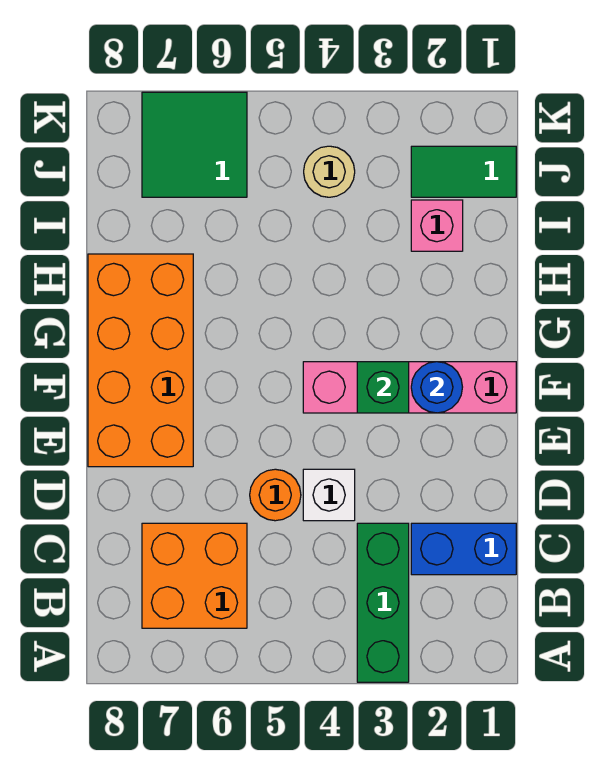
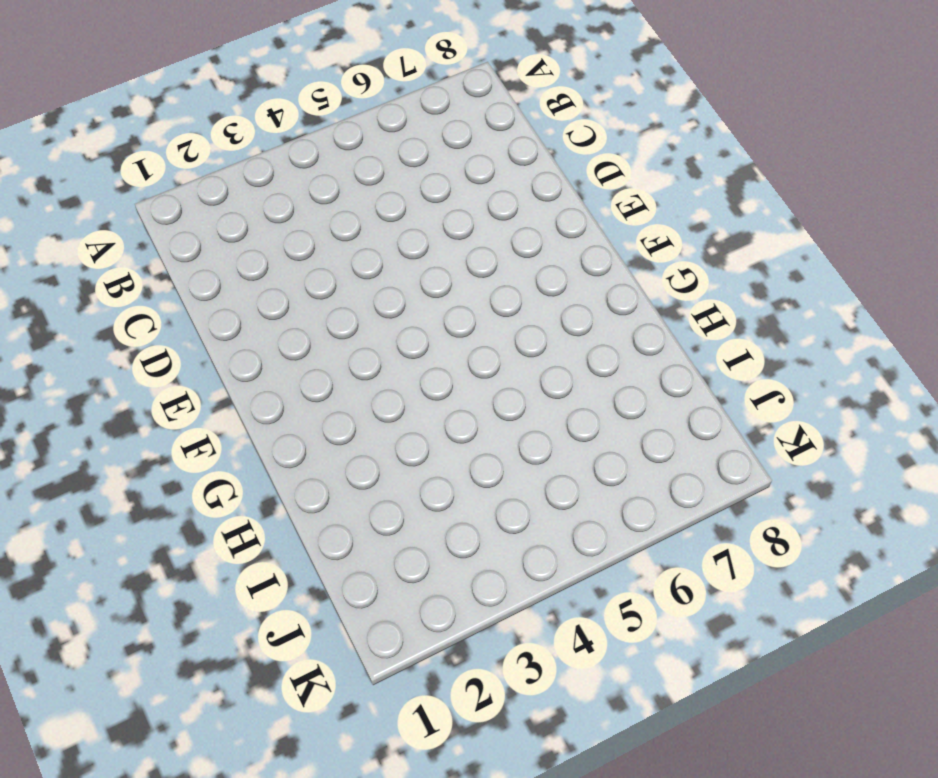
none -> green brick A3:C3 level 1
none -> orange brick B6:C7 level 1
none -> blue brick C1:C2 level 1

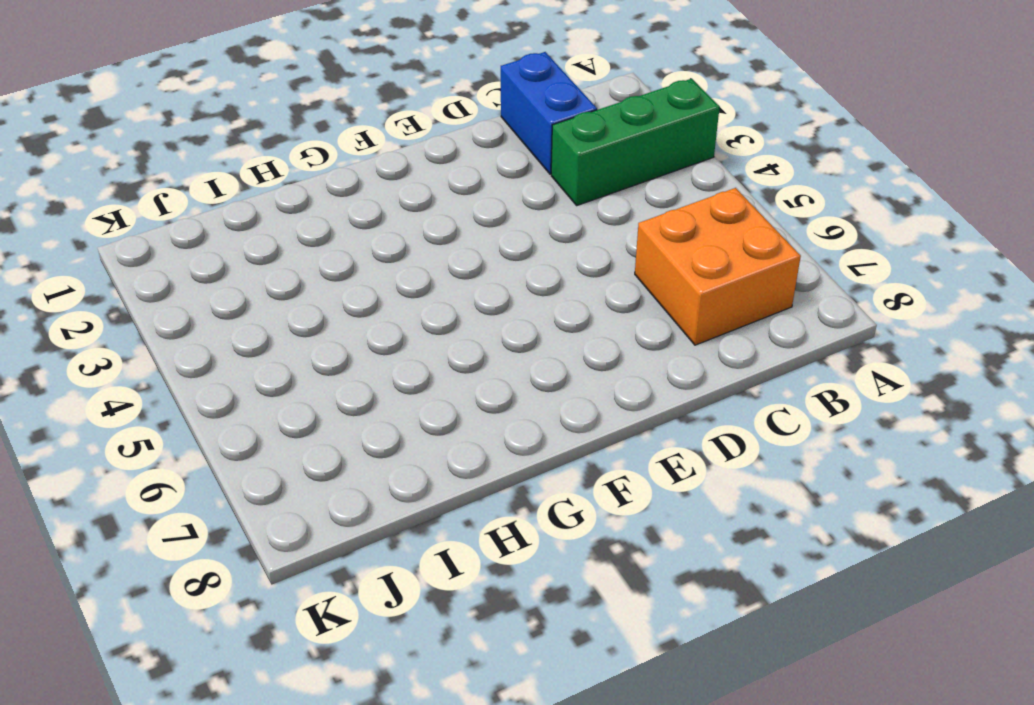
none -> white brick D4 level 1
none -> orange round brick D5 level 1
none -> orange brick E7:H8 level 1

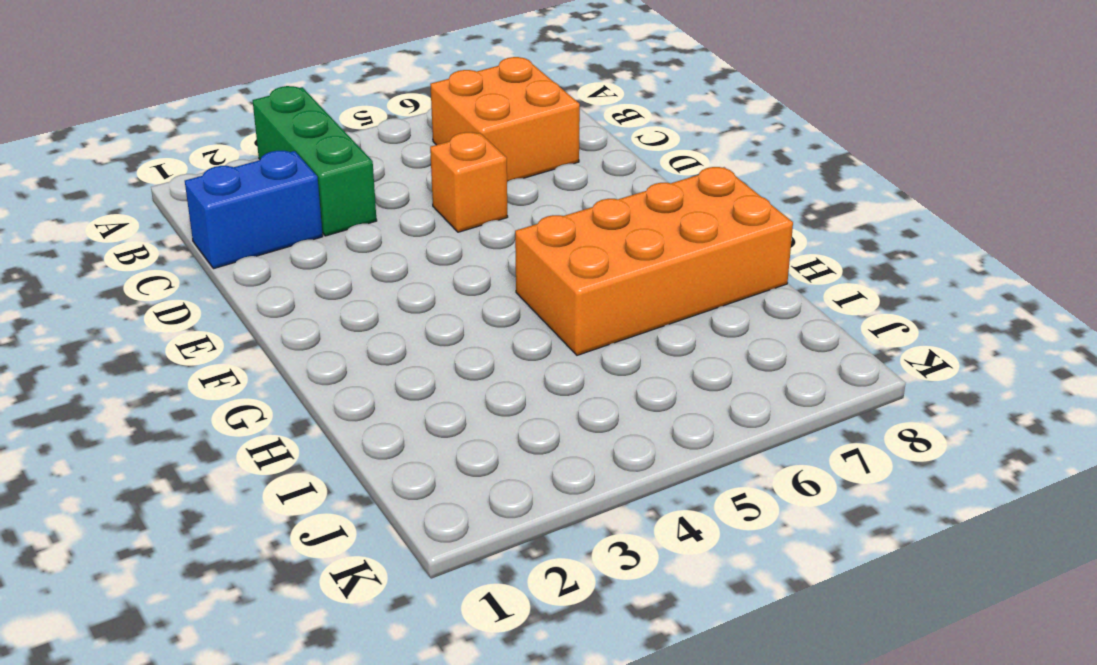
orange brick D5 level 1 -> orange round brick D5 level 1
orange brick G5:H8 level 1 -> orange brick E7:H8 level 1
none -> white brick D4 level 1
none -> pink brick F1:F4 level 1
none -> pink brick I2 level 1

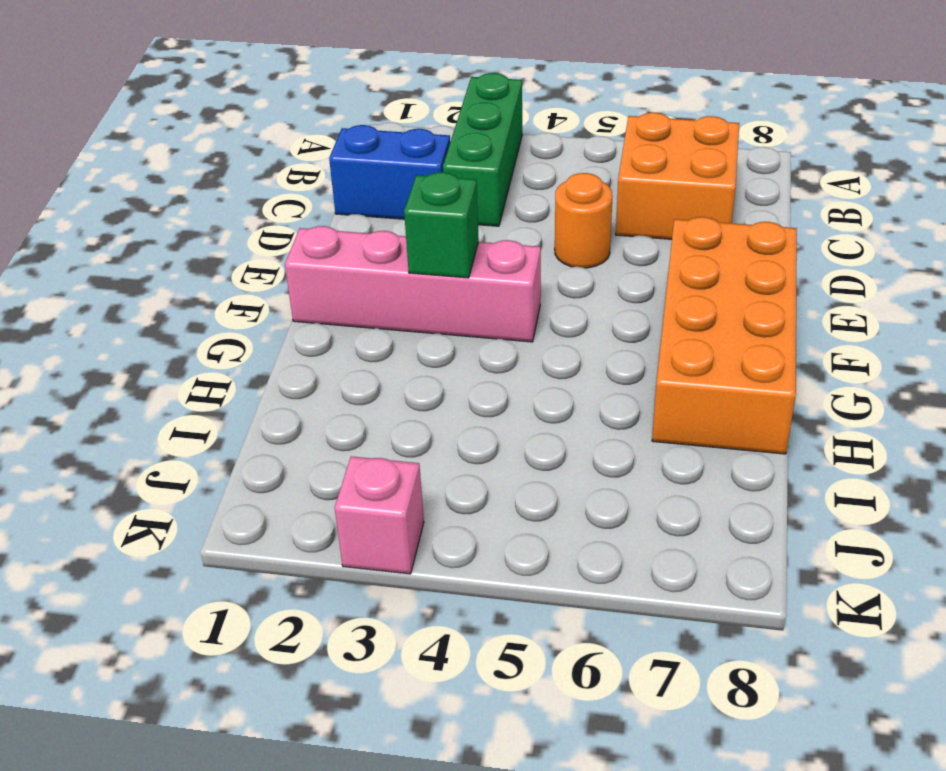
pink brick K3 level 1 -> pink brick I2 level 1
none -> white brick D4 level 1
none -> green tile J1:J2 level 1
none -> tan round brick J4 level 1

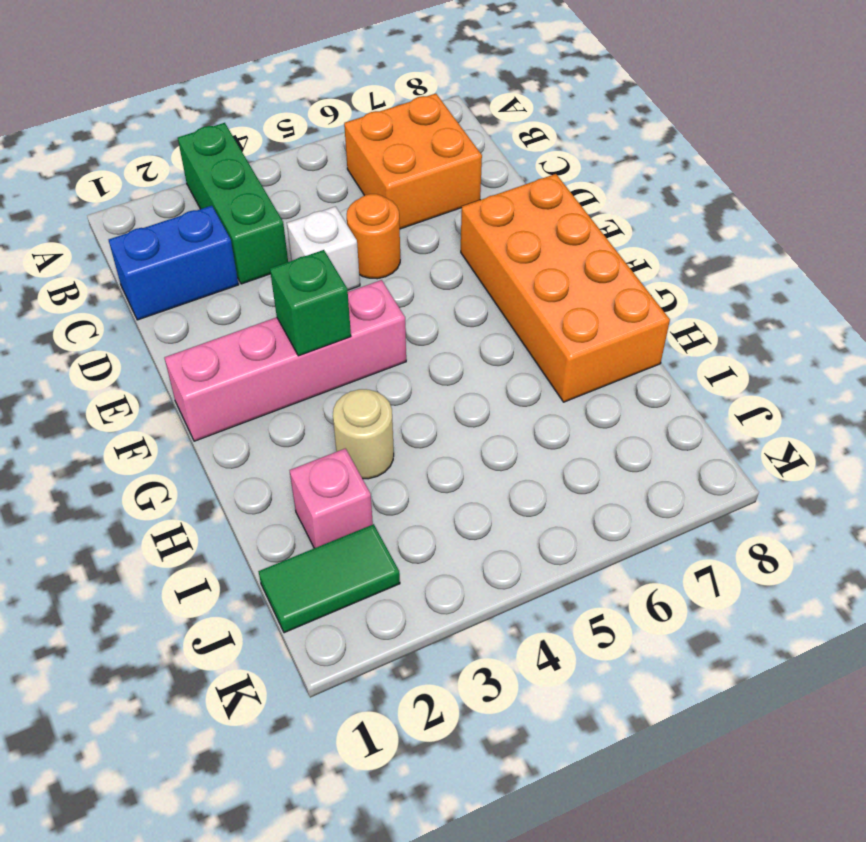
tan round brick H3 level 1 -> tan round brick J4 level 1
none -> green tile J6:K7 level 1
none -> blue round brick F2 level 2

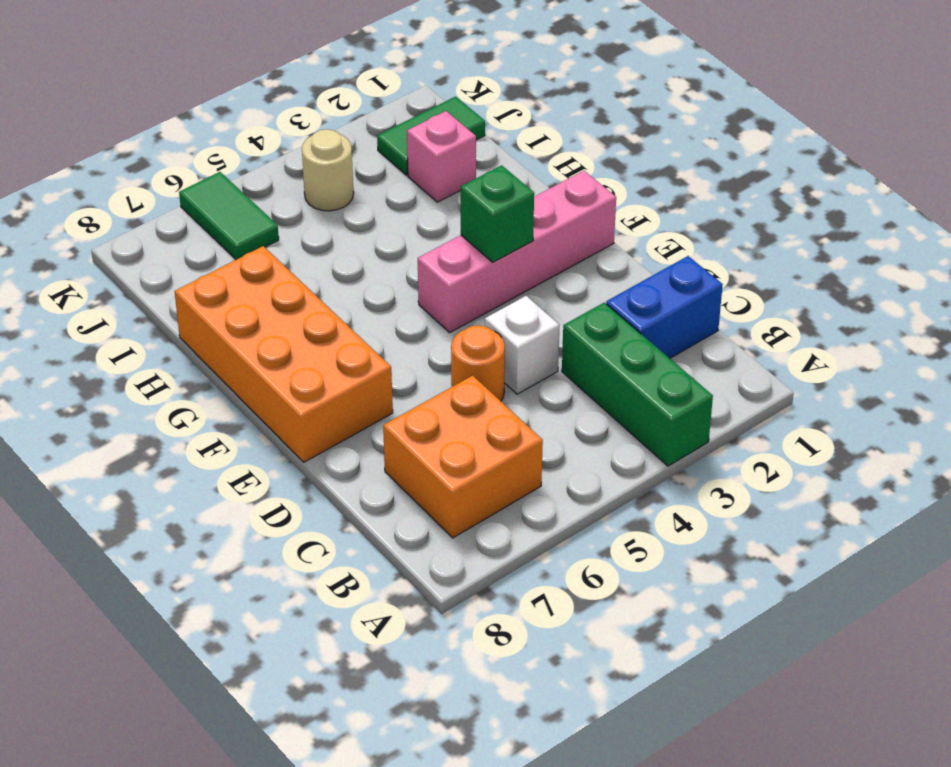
green tile J6:K6 level 1 -> green tile J6:K7 level 1
none -> blue round brick F2 level 2

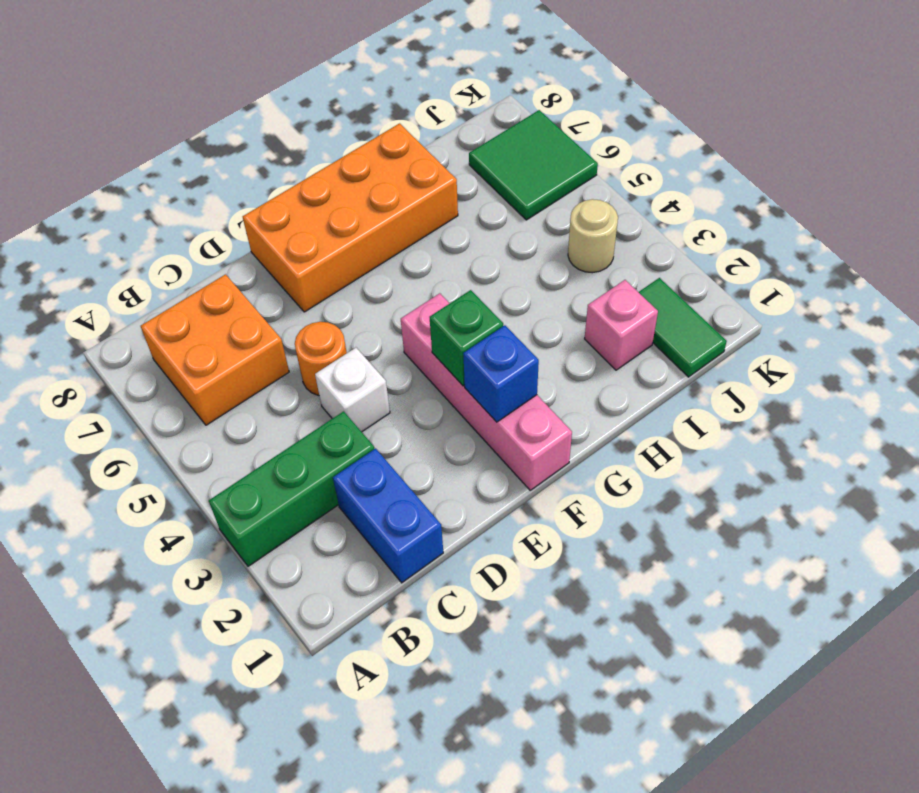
blue brick F2 level 2 -> blue round brick F2 level 2

